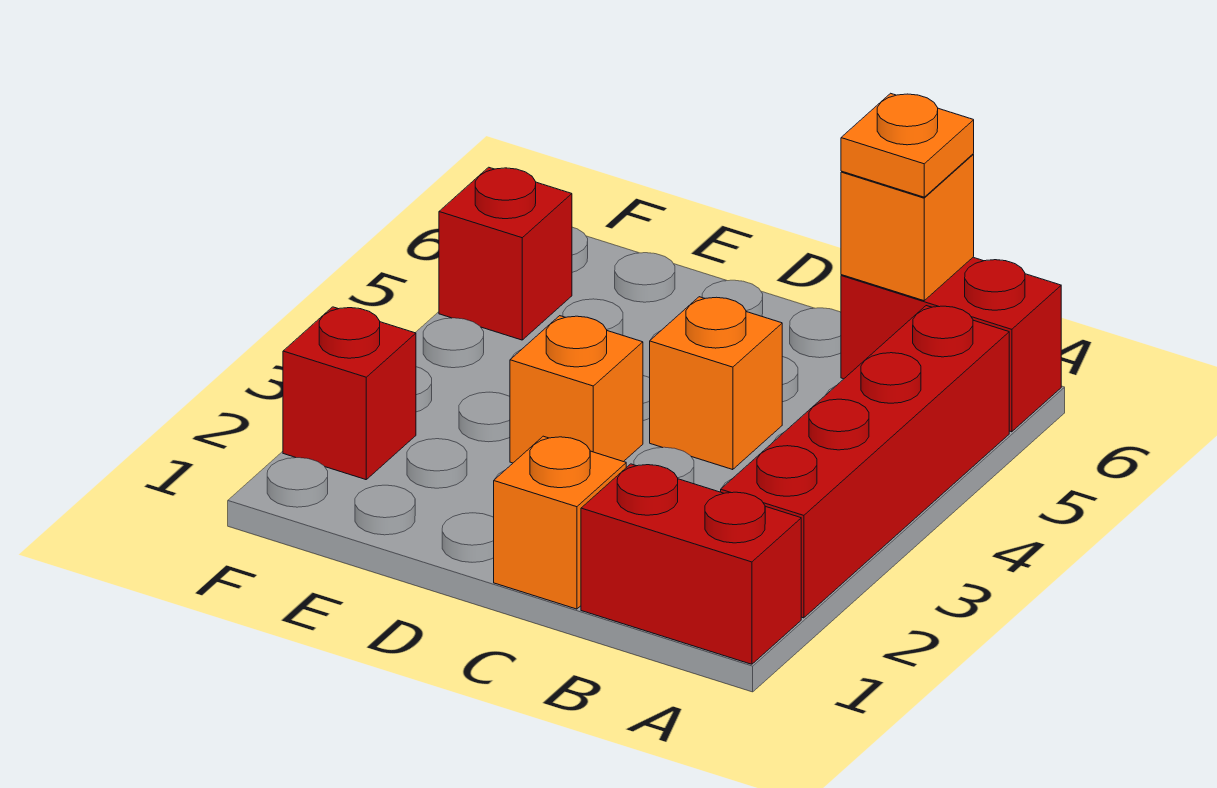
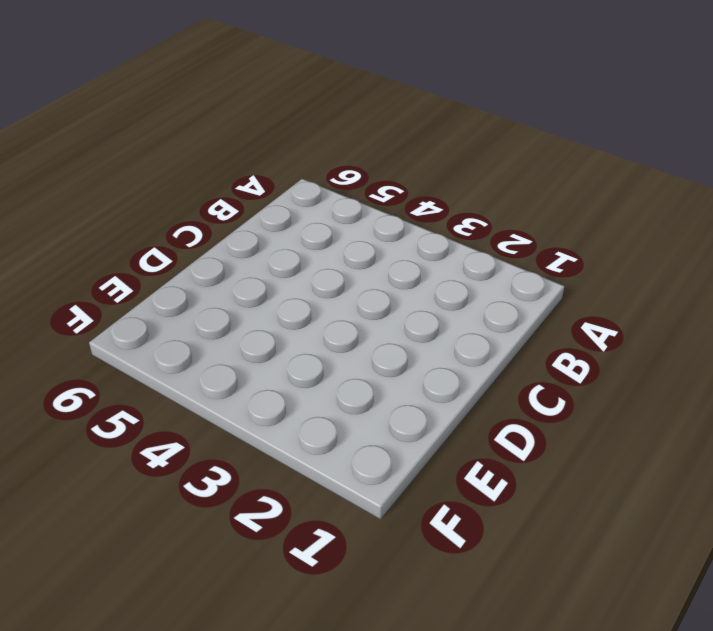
none -> red brick A1:B1 level 1
none -> red brick A2:A5 level 1

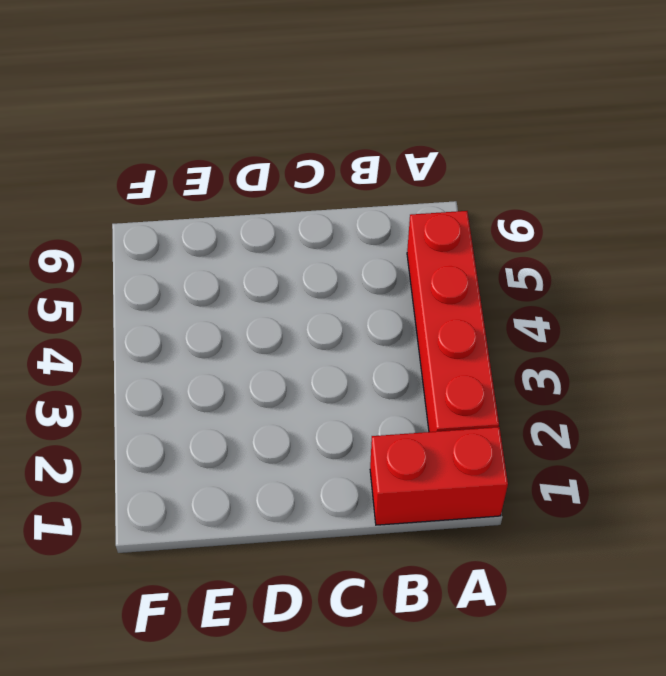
none -> red brick A6:B6 level 1
none -> orange brick C1 level 1

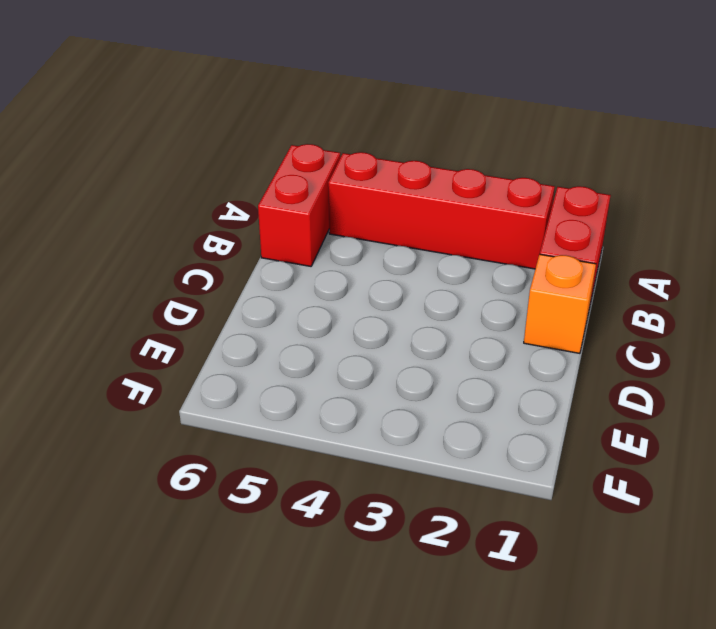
none -> orange brick C4 level 1
none -> orange brick D3 level 1

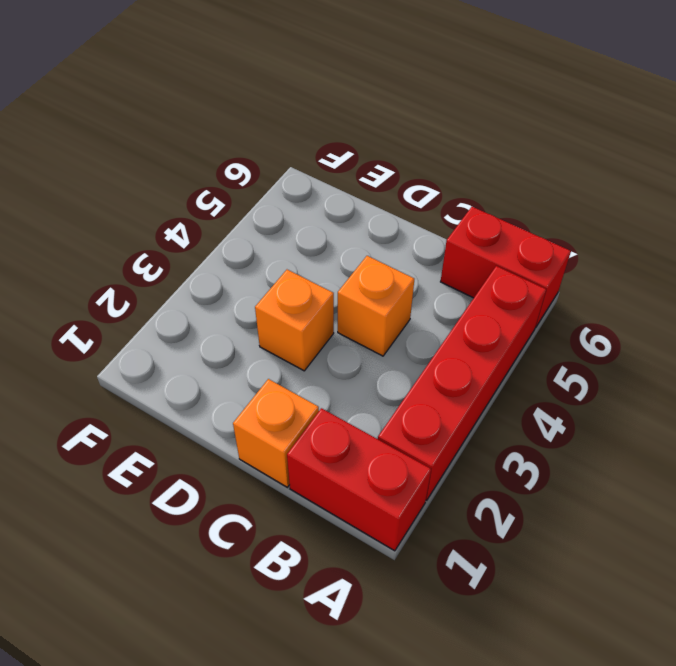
none -> red brick F2 level 1
none -> red brick F5 level 1

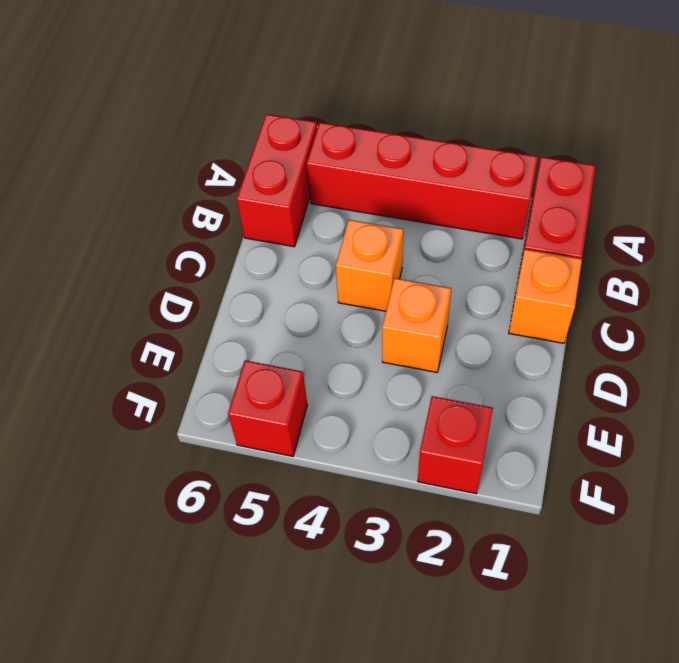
none -> orange brick B6 level 2
none -> orange plate B6 level 3

